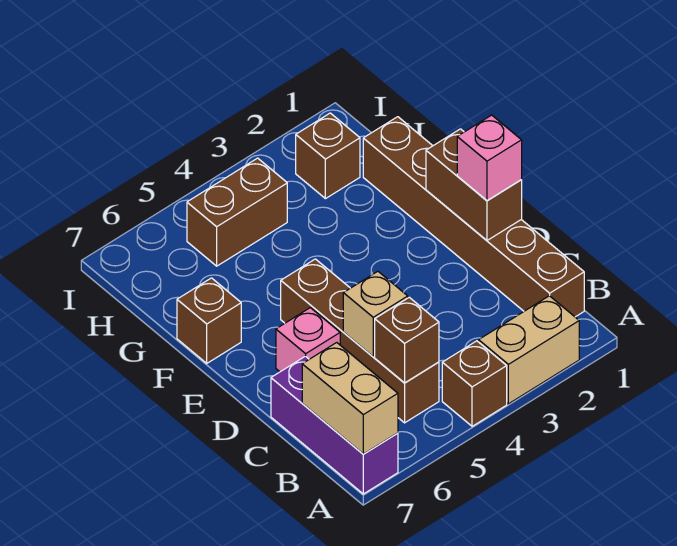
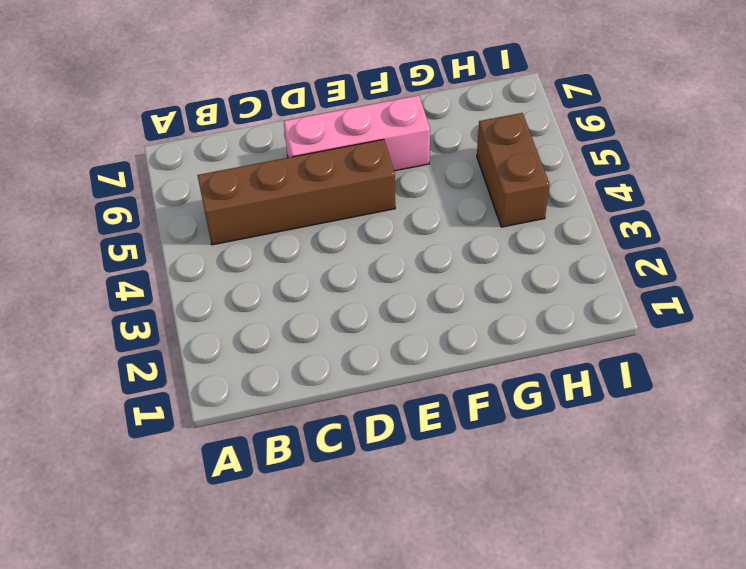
pink brick D6:F6 level 1 -> pink brick D6 level 1
none -> tan brick A2:A3 level 1
none -> brown brick A4 level 1
none -> purple brick A7:C7 level 1

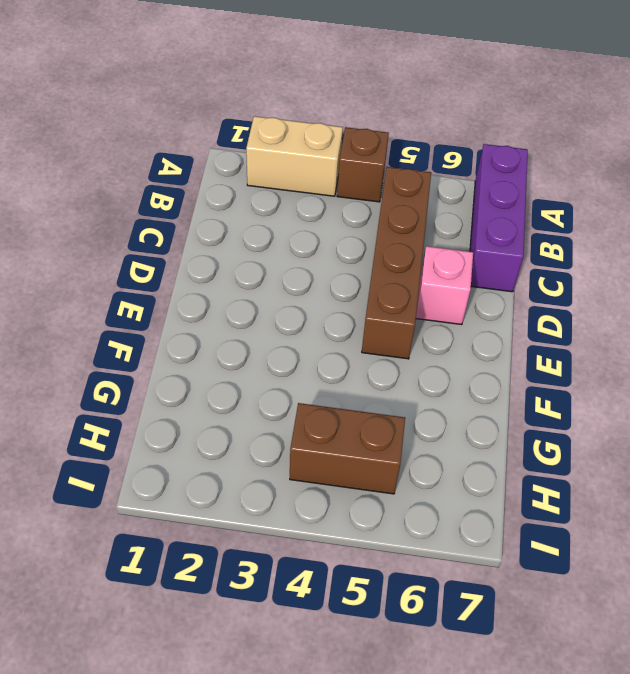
none -> brown brick B1:G1 level 1
none -> brown brick F7 level 1
none -> brown brick H2 level 1

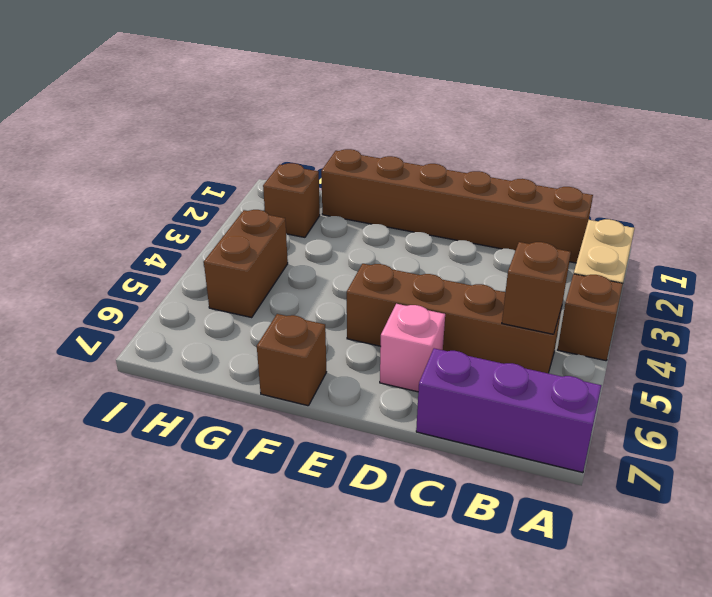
none -> tan brick A7:B7 level 2
none -> tan brick C5 level 2
none -> brown brick D1:E1 level 2

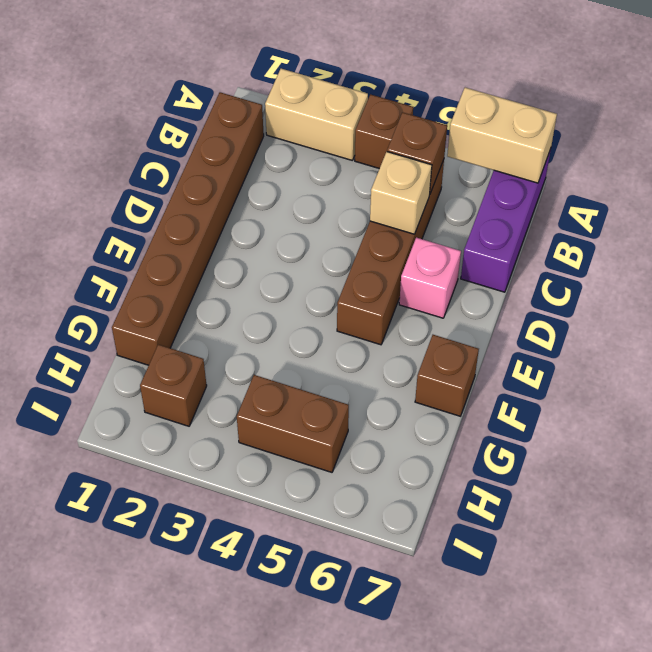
tan brick A6:A7 level 2 -> tan brick A7:B7 level 2
none -> brown brick D1:E1 level 2
none -> pink brick D1 level 3

